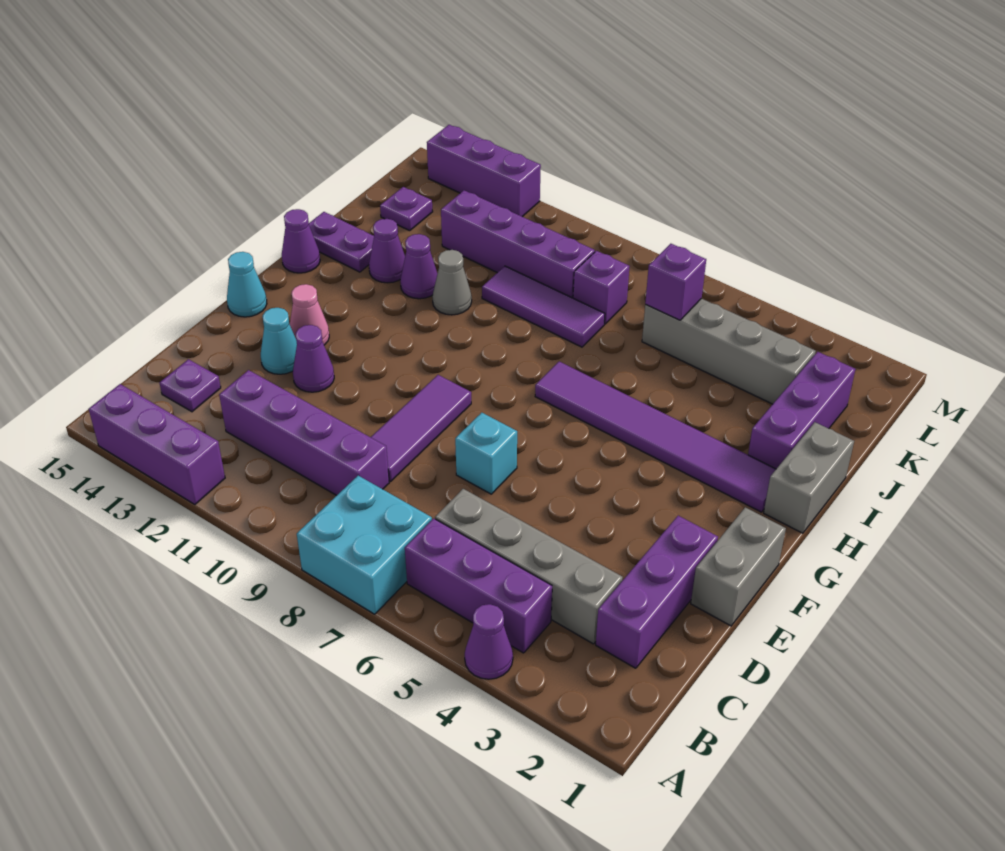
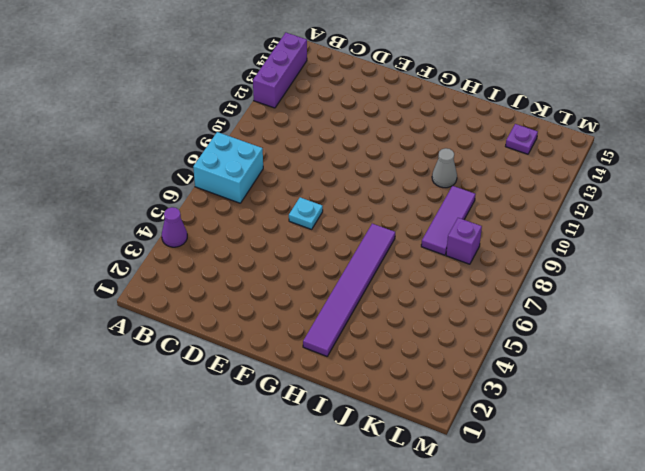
cyan plate E7 level 1 -> cyan brick E7 level 1
none -> purple brick B4:B6 level 1
none -> purple brick C2:E2 level 1
none -> grey brick C3:C6 level 1
none -> purple brick C9:C12 level 1

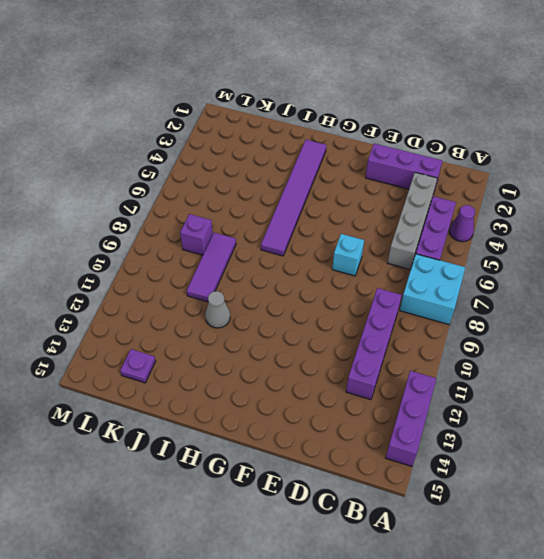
none -> purple plate C14 level 1
none -> purple tile D9:F9 level 1
none -> grey brick E1:F1 level 1
none -> purple cone E12 level 1

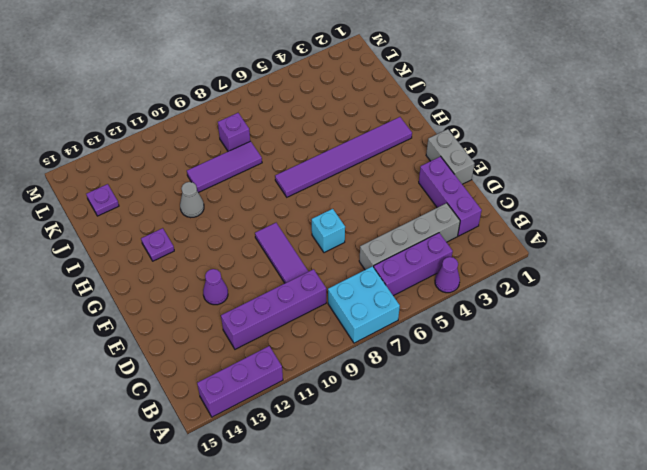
purple plate H13 level 1 -> purple plate C14 level 1
none -> cyan cone E13 level 1
none -> pink cone F13 level 1
none -> cyan cone F15 level 1
none -> grey brick H1:I1 level 1

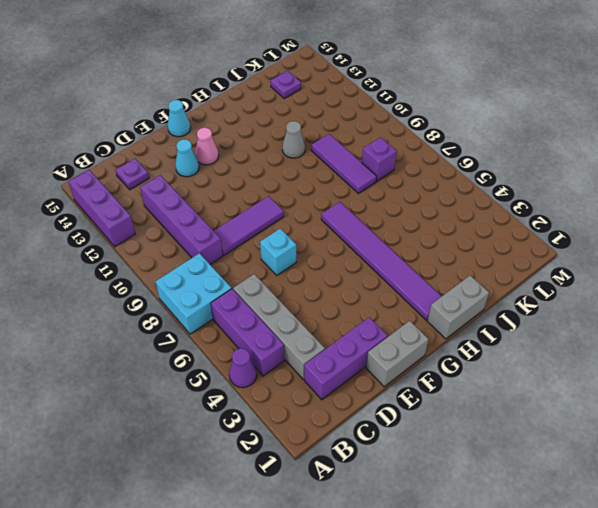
none -> purple cone E12 level 1
none -> purple cone H15 level 1
none -> purple brick I2:K2 level 1
none -> purple cone I12 level 1

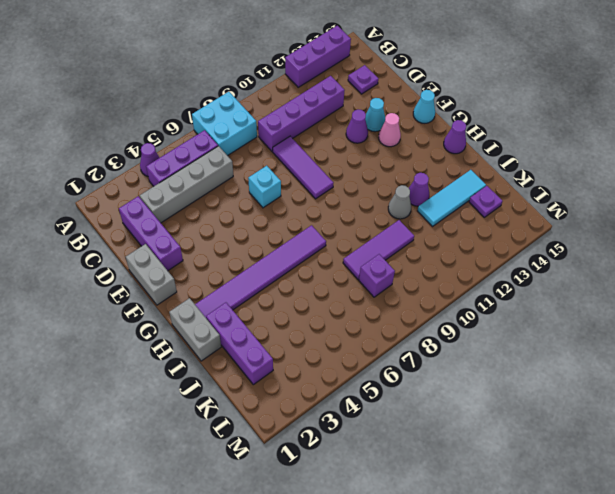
cyan tile J12:J14 level 1 -> none
none -> purple cone I13 level 1
none -> purple plate I14:I15 level 1
none -> grey brick K3:K6 level 1
none -> purple brick K9:K12 level 1

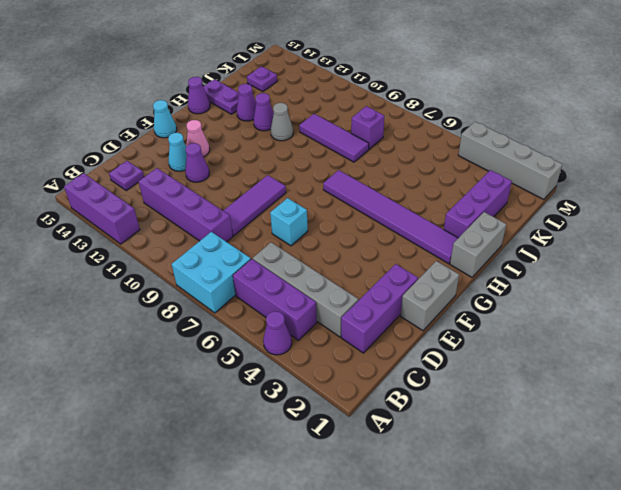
grey brick M1:M4 level 1 -> grey brick K3:K6 level 1
none -> purple brick K9:K12 level 1
none -> purple brick M12:M14 level 1
none -> purple brick K6 level 2

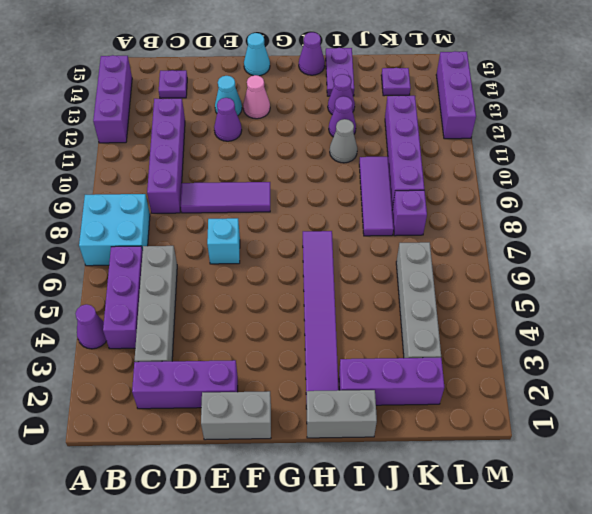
none -> purple brick K6 level 2

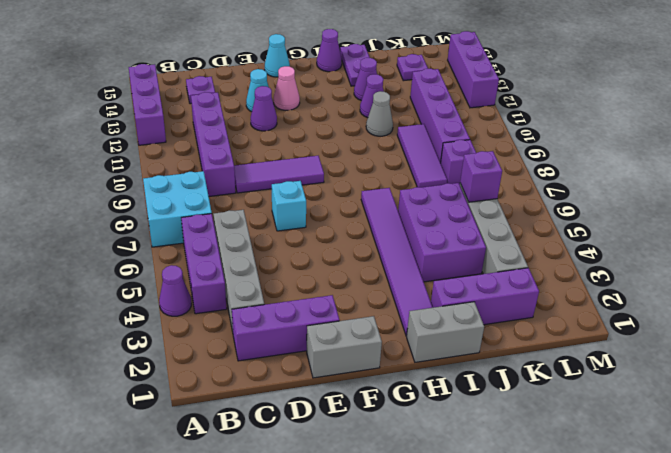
purple brick I4:J6 level 1 -> none

